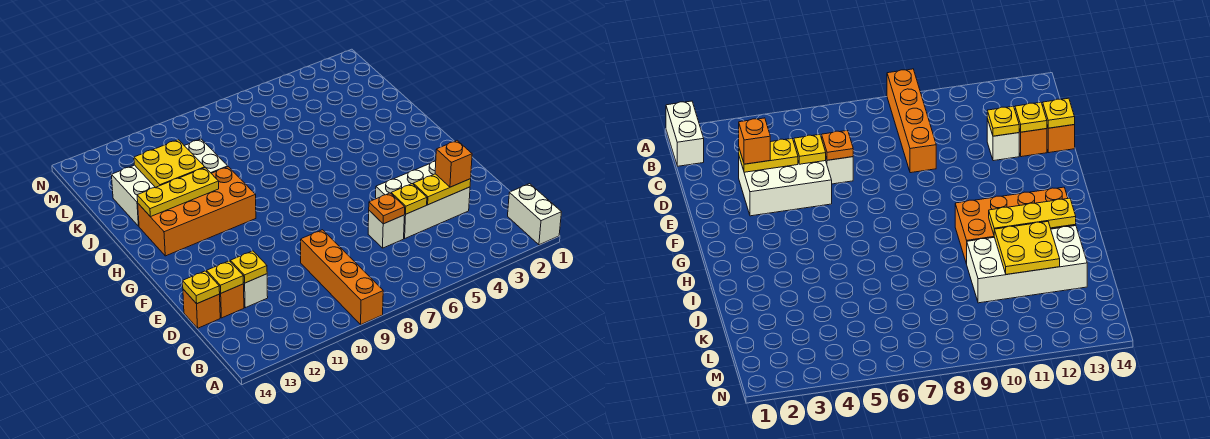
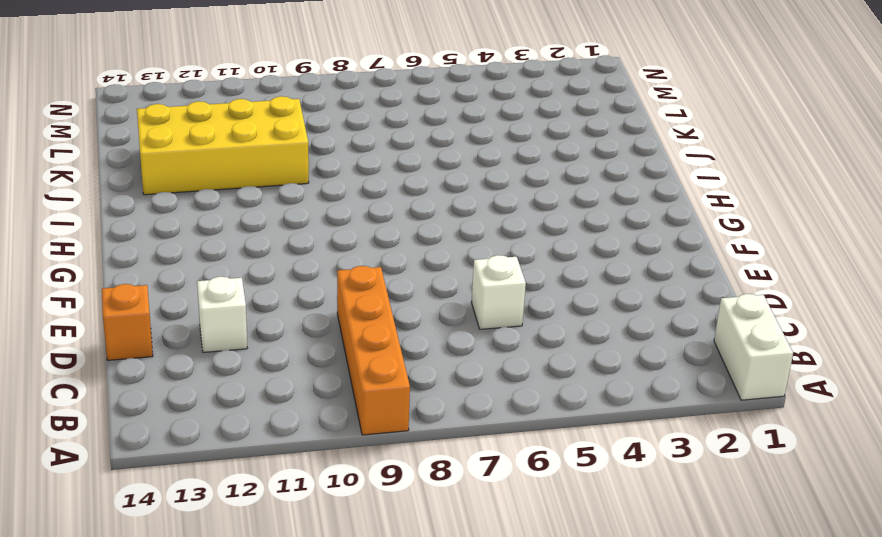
yellow brick J10:K13 level 1 -> white brick J10:K13 level 1
none -> white brick D3:E5 level 1
none -> orange brick D13 level 1
none -> orange brick H10:I13 level 1

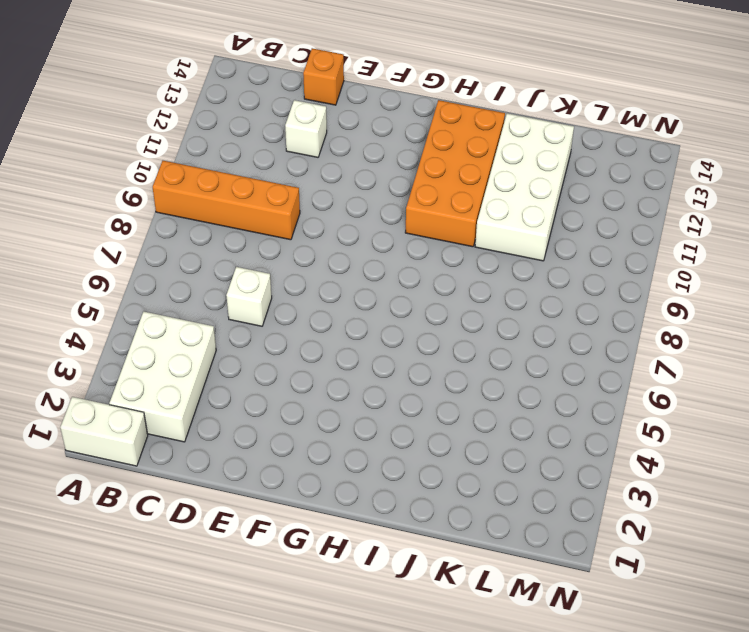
white brick B2:C4 level 1 -> white brick D3:E5 level 1
none -> orange brick D13 level 1
none -> yellow plate D3:D4 level 2
none -> yellow plate D5 level 2

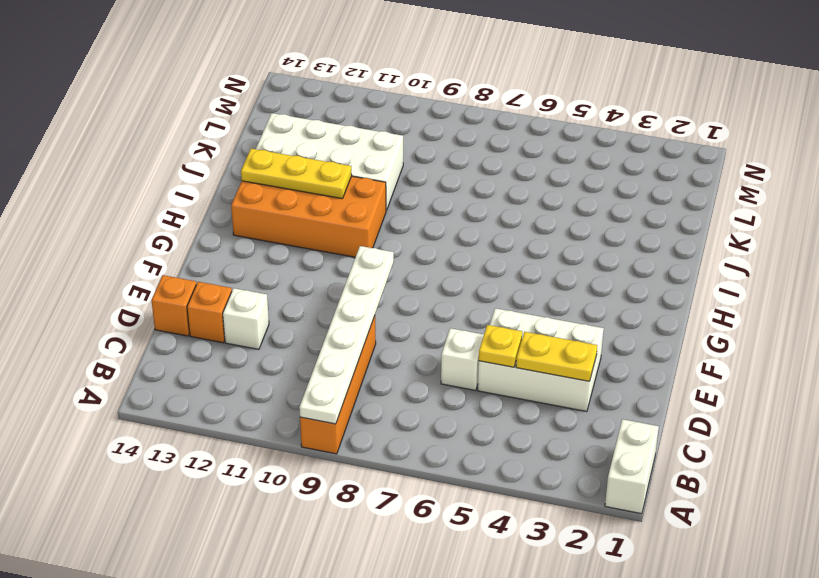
white plate A9:F9 level 2 -> none
none -> orange plate D6 level 2
none -> yellow plate D12 level 2
none -> yellow plate D13 level 2

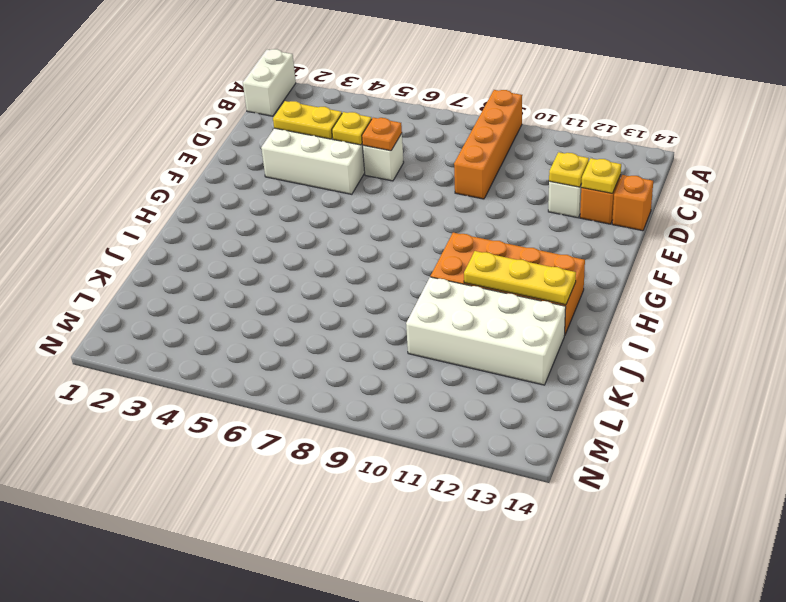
none -> yellow plate D14 level 2
none -> yellow plate J11:K12 level 2
none -> orange brick D3 level 3

